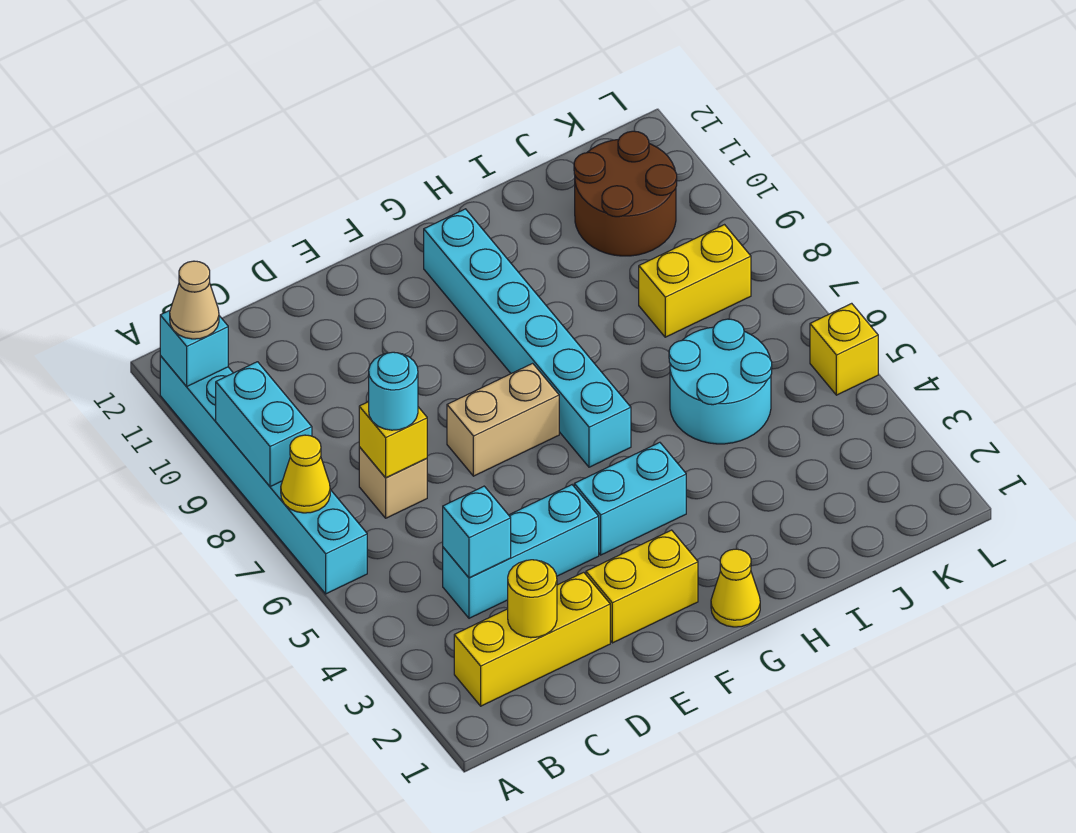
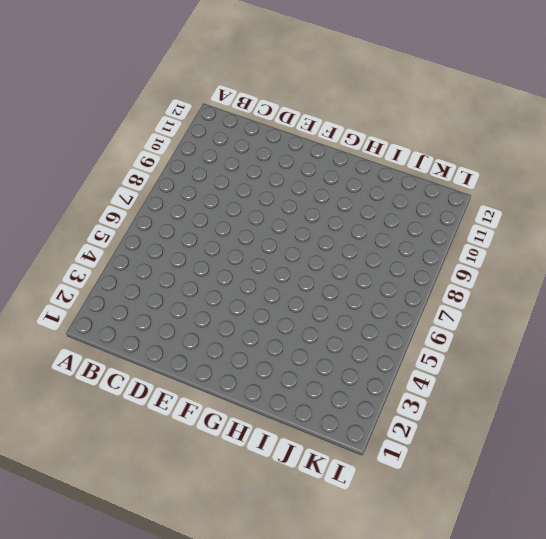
none -> cyan brick A6:A11 level 1
none -> yellow brick B2:D2 level 1
none -> cyan brick C4:E4 level 1

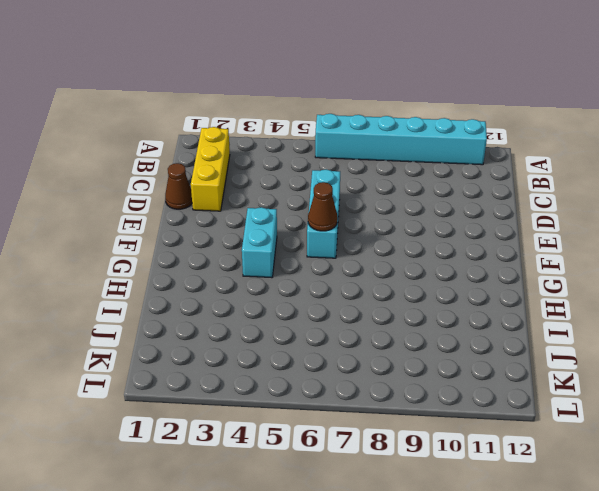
brown cone D1 level 1 -> none
cyan brick D6:F6 level 1 -> cyan brick C4:E4 level 1
brown cone F6 level 2 -> none
none -> tan brick C7 level 1
none -> yellow brick E2:F2 level 1
none -> tan brick E7:F7 level 1

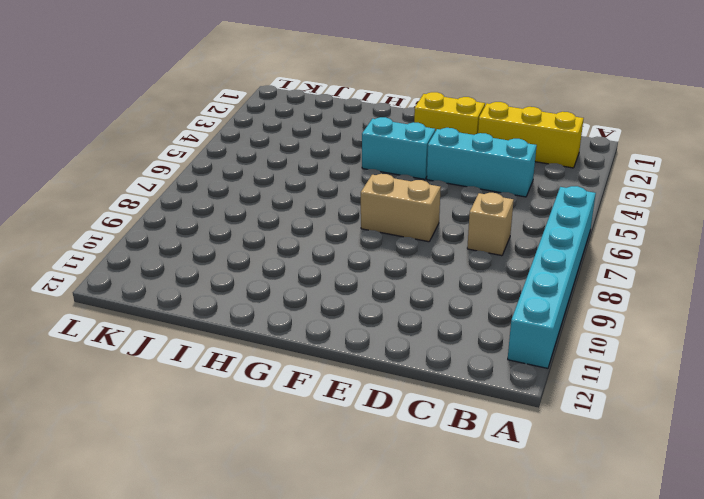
none -> yellow cone G1 level 1
none -> cyan brick G6:G11 level 1
none -> cyan round brick I5:J6 level 1

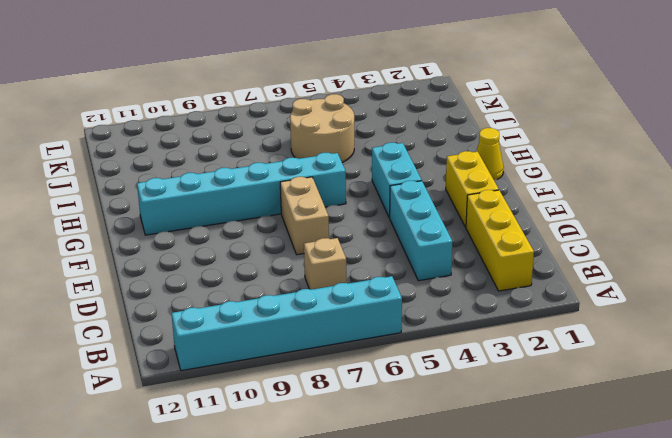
tan round brick I5:J6 level 1 -> cyan round brick I5:J6 level 1
none -> yellow brick J8:K8 level 1
none -> brown round brick J10:K11 level 1
none -> yellow brick L5 level 1

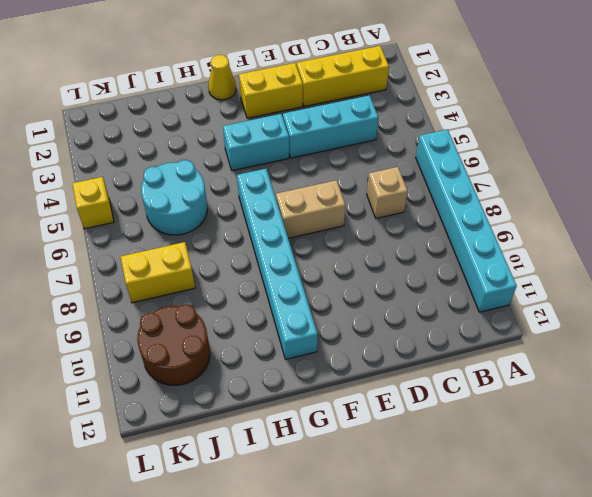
none -> yellow cone A7 level 2
none -> cyan brick A8:A9 level 2
none -> cyan brick A11 level 2

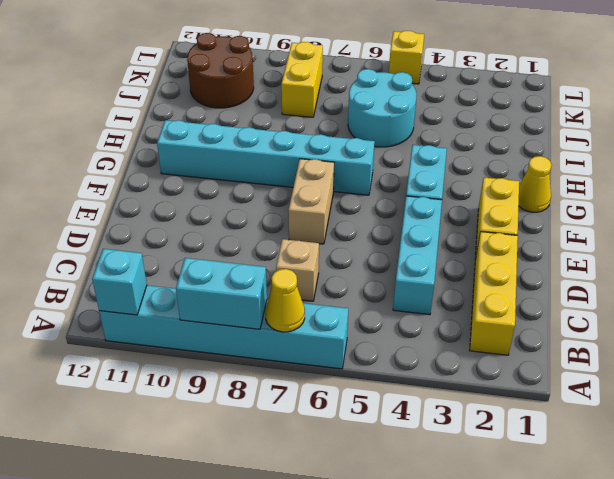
none -> yellow round brick C2 level 2
none -> cyan brick C4 level 2
none -> yellow brick C7 level 2

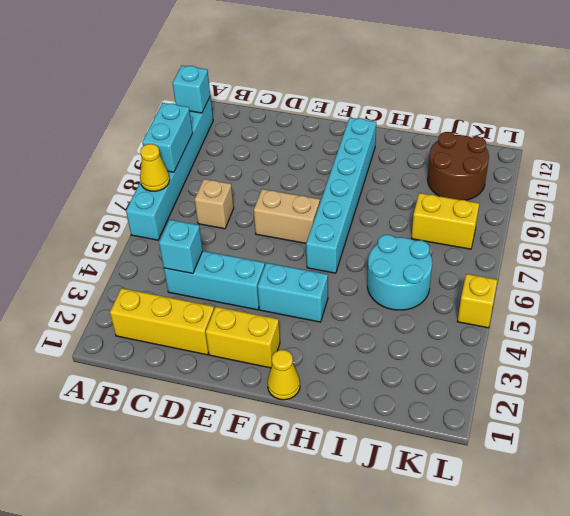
none -> yellow round brick C2 level 2
none -> yellow brick C7 level 2
none -> tan cone A11 level 3

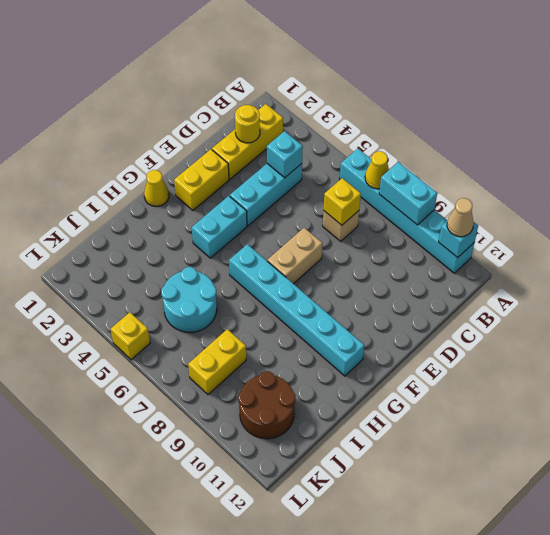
none -> cyan round brick C7 level 3

